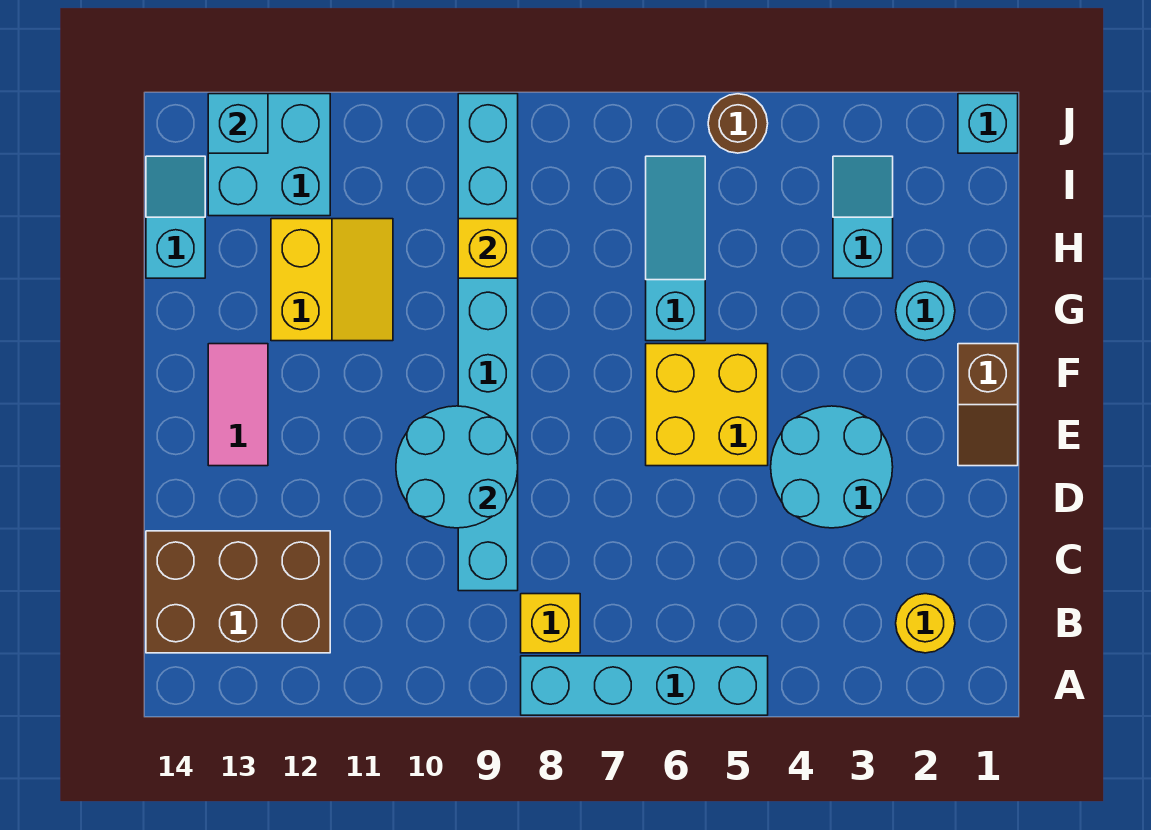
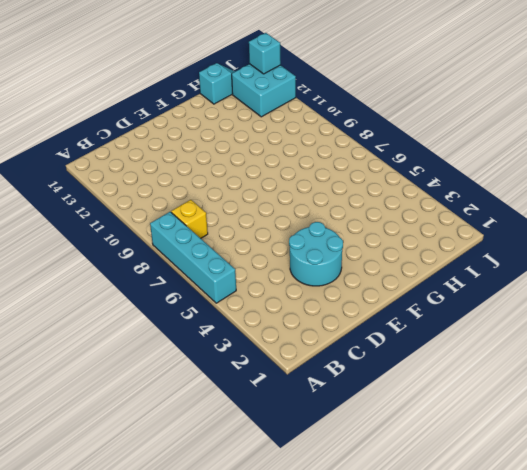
none -> yellow round brick B2 level 1
none -> brown brick B12:C14 level 1
none -> cyan brick C9:J9 level 1

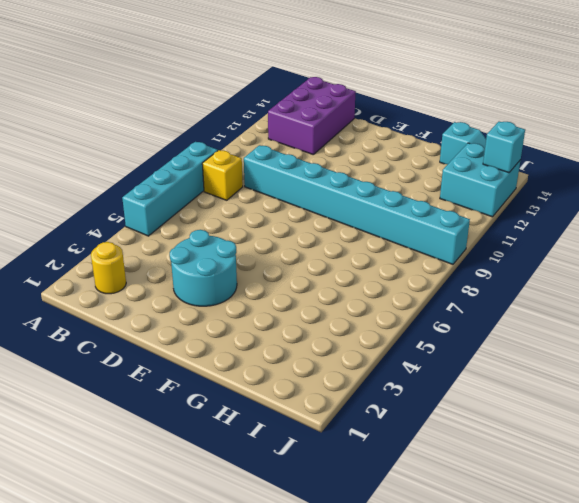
purple brick B12:C14 level 1 -> brown brick B12:C14 level 1
none -> brown slope E1:F1 level 1 top F
none -> yellow brick E5:F6 level 1
none -> pink tile E13:F13 level 1

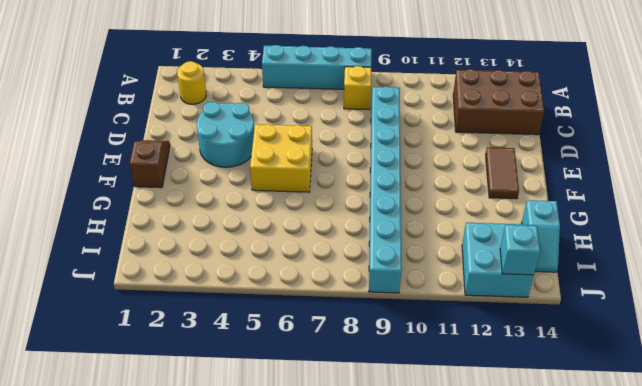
brown tile E13:F13 level 1 -> pink tile E13:F13 level 1
none -> cyan round brick G2 level 1
none -> cyan slope G6:I6 level 1 top G
none -> yellow slope G11:H12 level 1 top 12

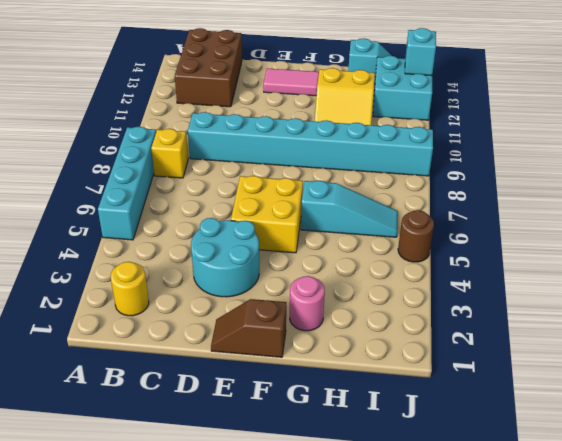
pink round brick G2 level 1 -> cyan round brick G2 level 1
none -> cyan slope H3:I3 level 1 top H
none -> cyan brick J1 level 1
none -> cyan round brick D9:E10 level 2

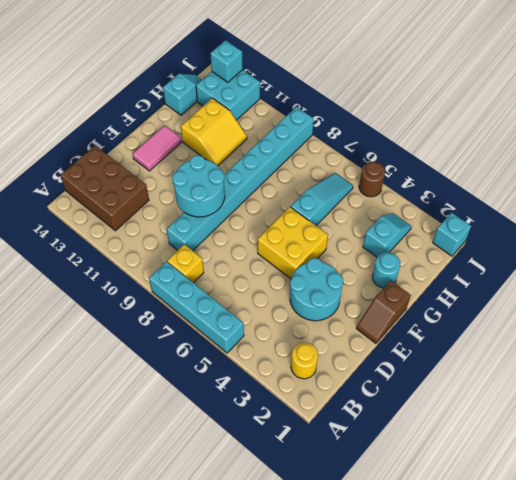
none -> yellow brick H9 level 2

